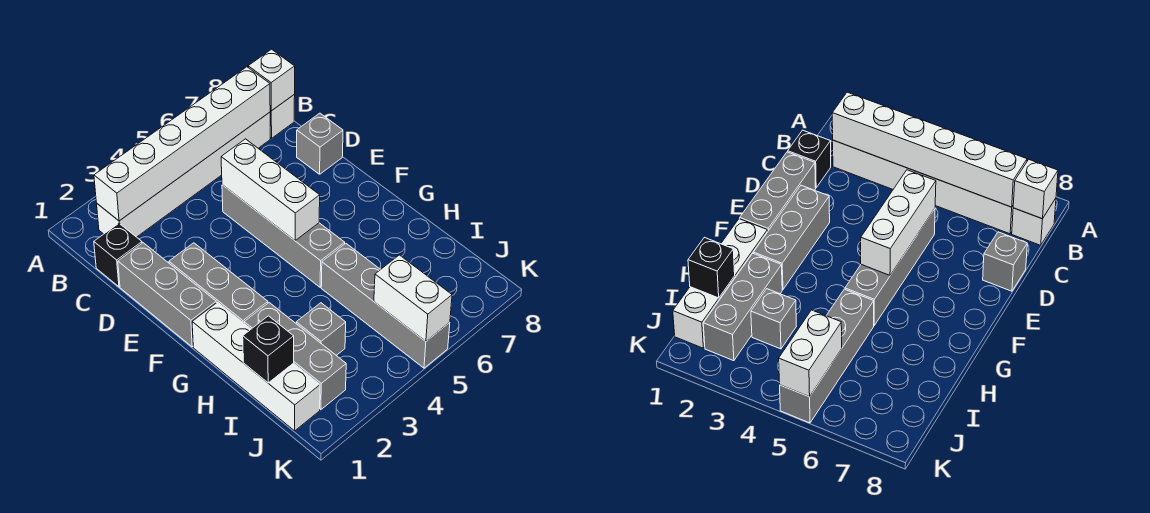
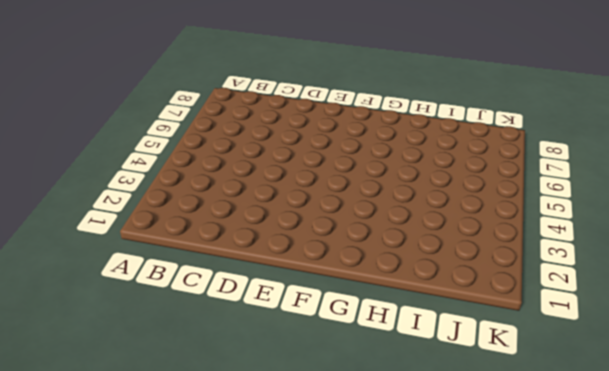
none -> white brick B2:B7 level 1
none -> white brick B8 level 1
none -> black brick C1 level 1

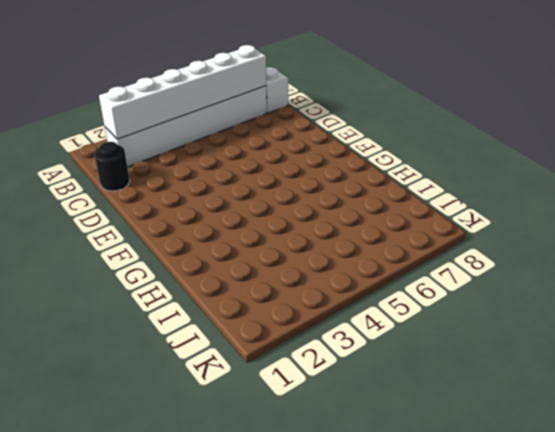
black round brick C1 level 1 -> black brick C1 level 1
none -> grey brick D1:F1 level 1
none -> grey brick D5:G5 level 1
none -> grey brick D8 level 1

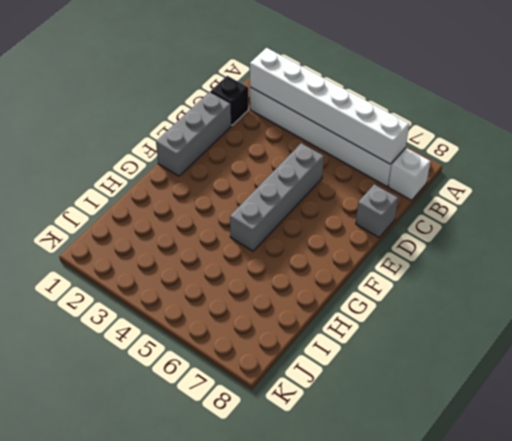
none -> grey brick E2:G2 level 1
none -> white brick G1:J1 level 1
none -> grey brick H2:J2 level 1

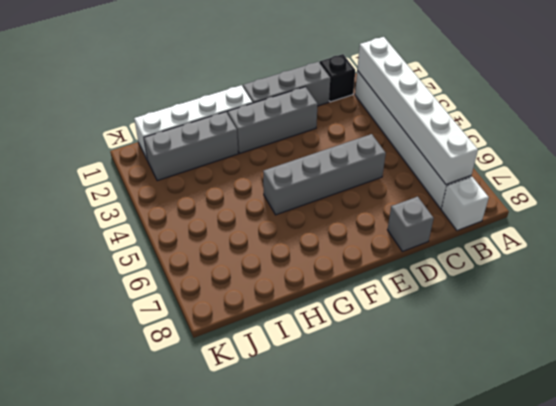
none -> grey brick H5:K5 level 1
none -> grey brick I3 level 1
none -> white brick B8 level 2

